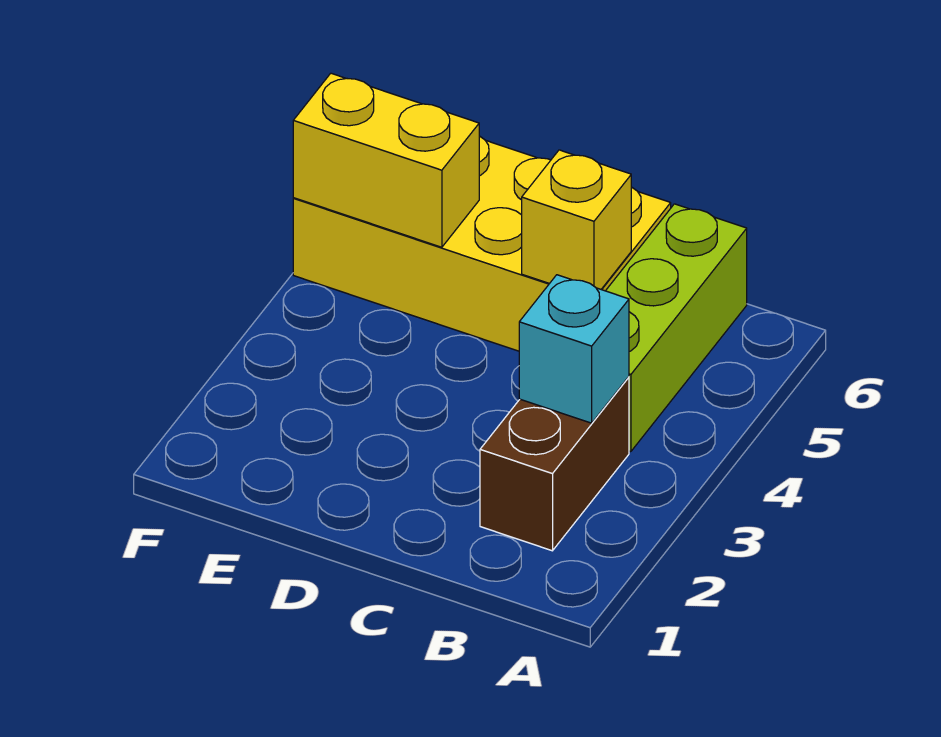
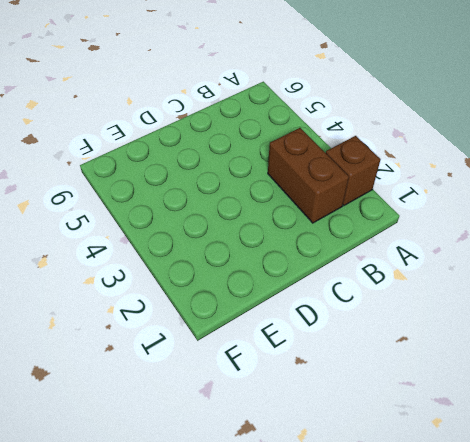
brown brick A2 level 1 -> none
none -> lime brick B4:B6 level 1
none -> yellow brick C5:F6 level 1

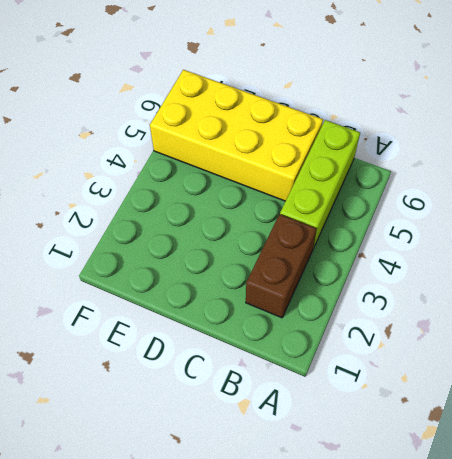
none -> cyan brick B3 level 2
none -> yellow brick C5 level 2

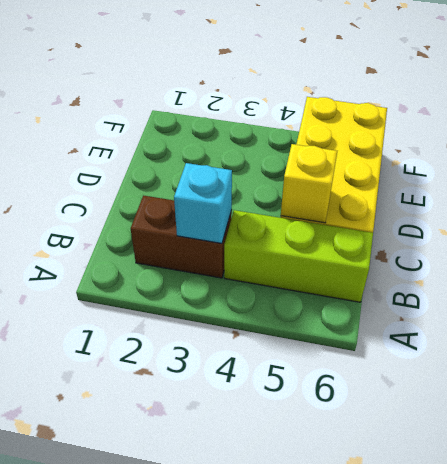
none -> yellow brick E5:F5 level 2

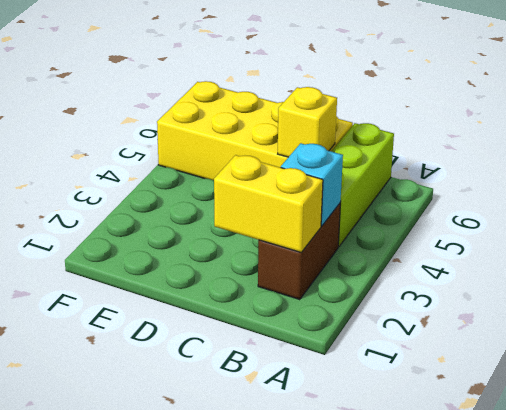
yellow brick B2:C2 level 2 -> yellow brick E5:F5 level 2

